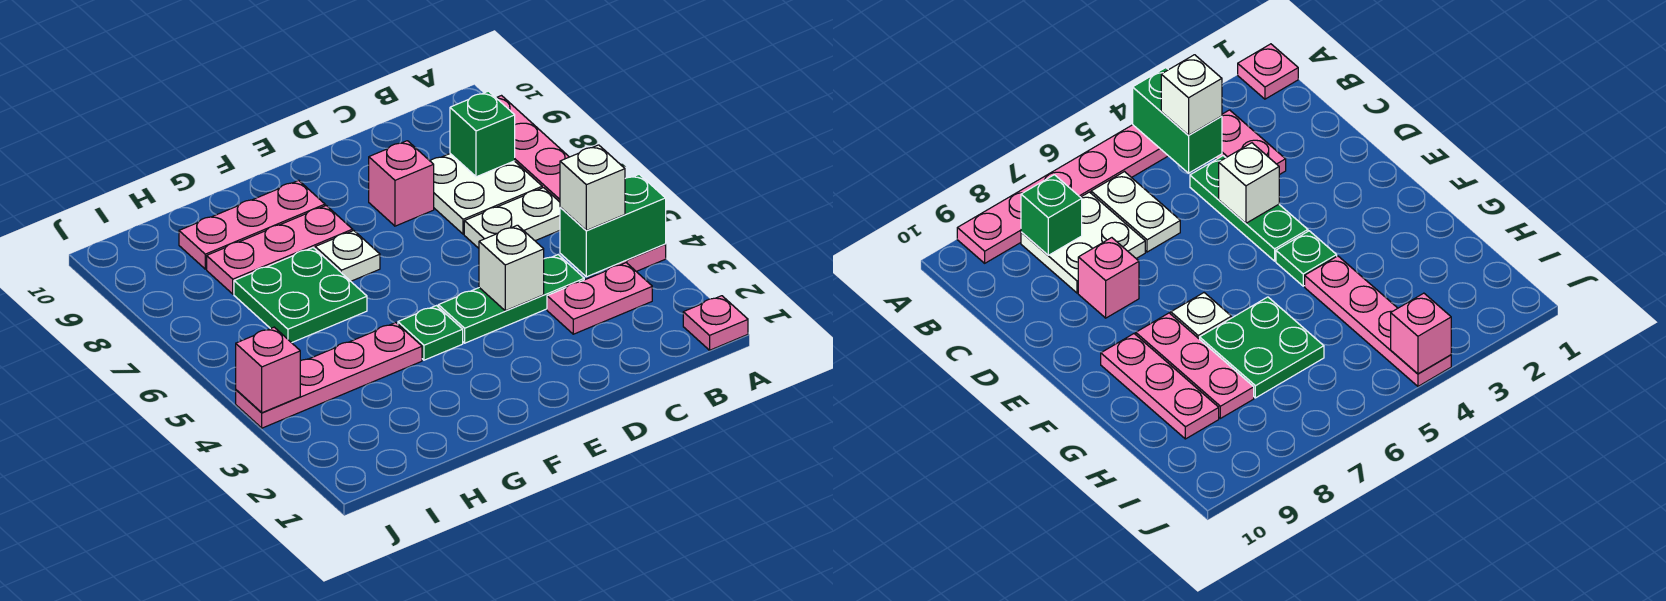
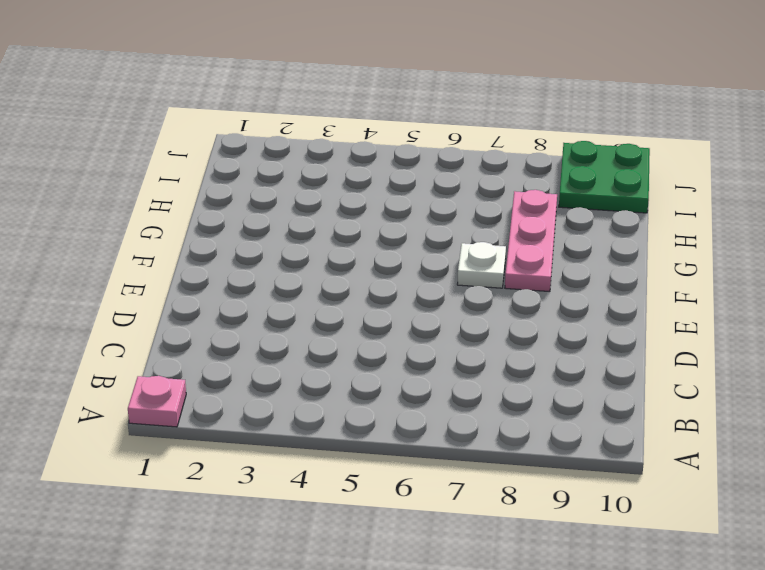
green plate I9:J10 level 1 -> green plate G6:H7 level 1
none -> pink plate A4:A9 level 1
none -> pink plate B3:C3 level 1
none -> white plate B6:C6 level 1

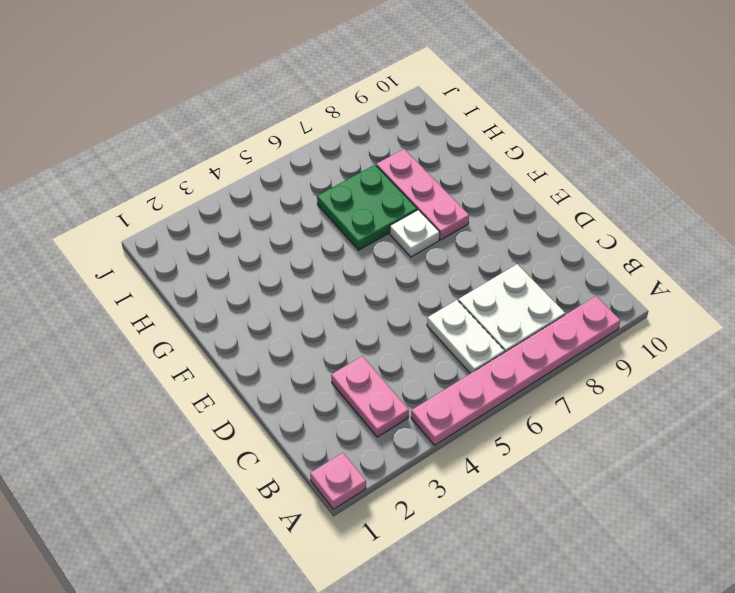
none -> green plate C4:E4 level 1
none -> pink brick D8 level 1
none -> green plate F4 level 1

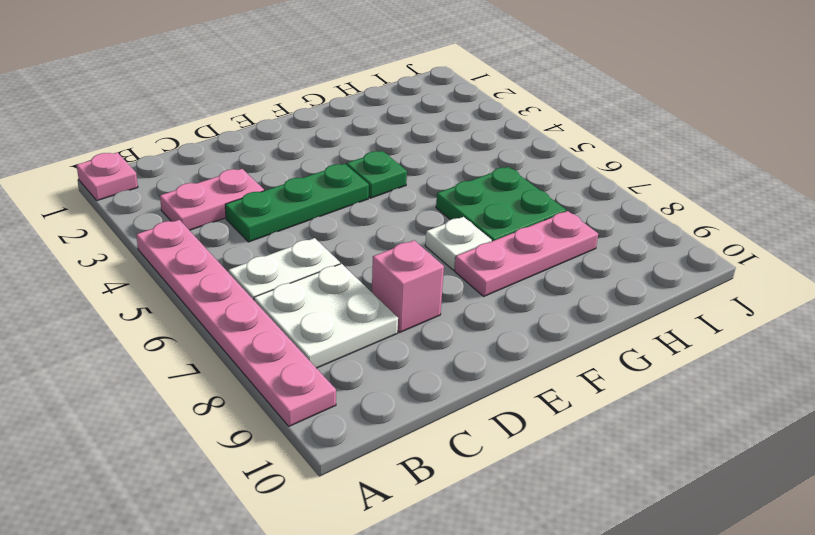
none -> pink plate F9:H9 level 1
none -> pink plate G4:J4 level 1
none -> green brick A4:B4 level 2

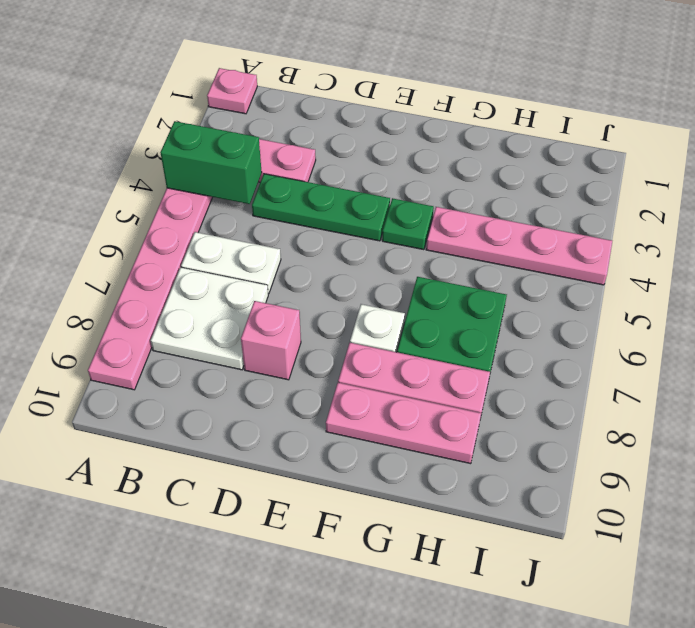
none -> green brick B8 level 2
none -> white brick D4 level 2
none -> pink brick J4 level 2

